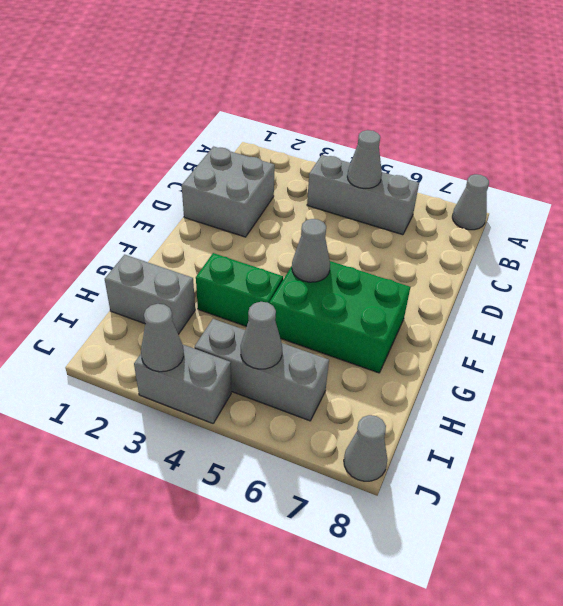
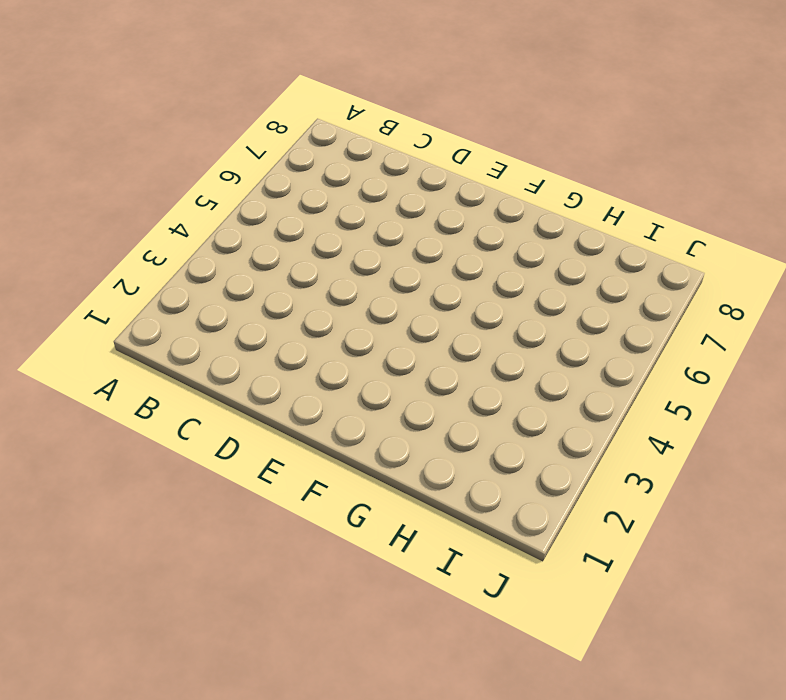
none -> grey cone A8 level 1
none -> grey brick B4:B6 level 1
none -> grey brick C1:D2 level 1

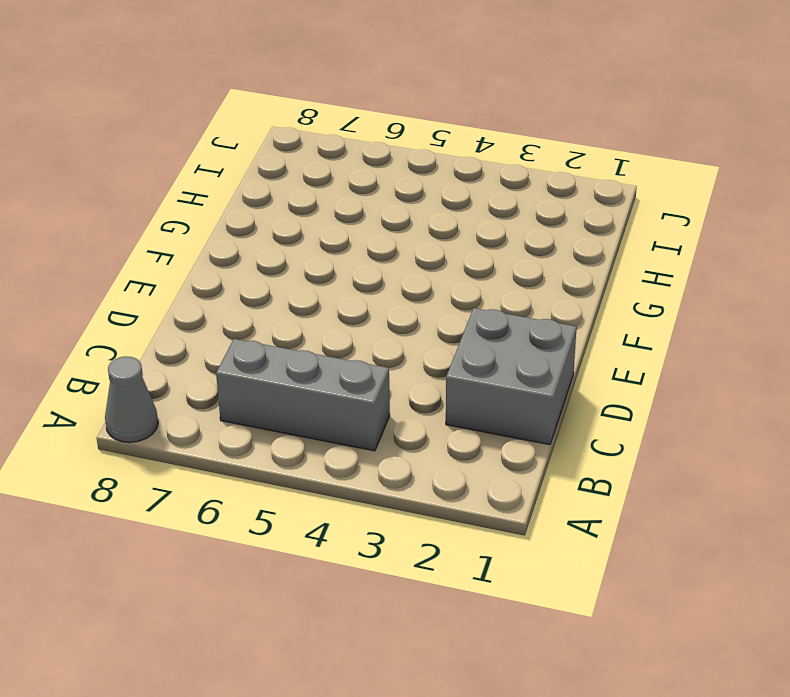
none -> green brick F5:G7 level 1
none -> green brick G3:G4 level 1
none -> grey brick H1:H2 level 1

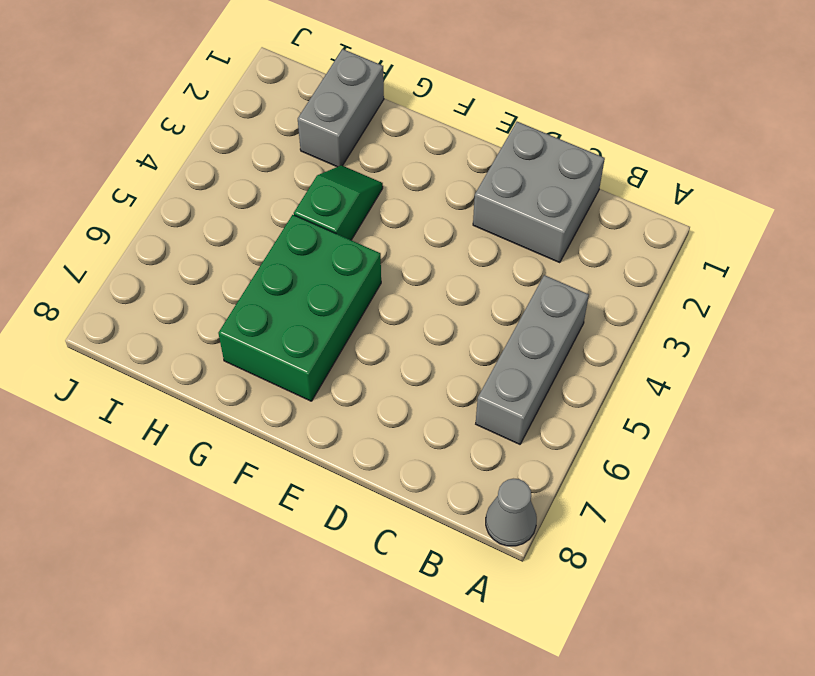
green slope G3:G4 level 1 top 4 -> green brick G3:G4 level 1
none -> grey brick I4:I6 level 1
none -> grey brick J3:J4 level 1
none -> grey cone J8 level 1

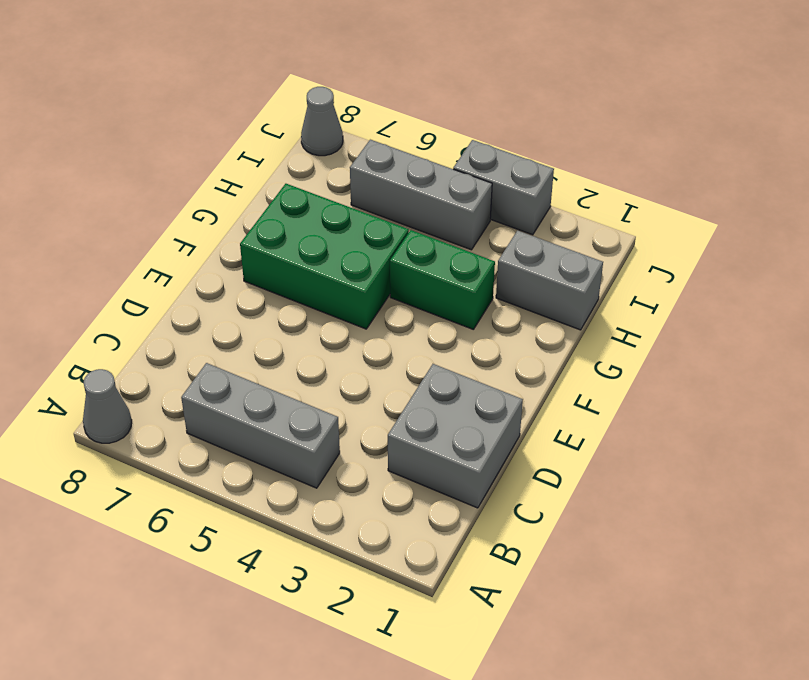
none -> grey cone B5 level 2
none -> grey cone F5 level 2
none -> grey cone I5 level 2

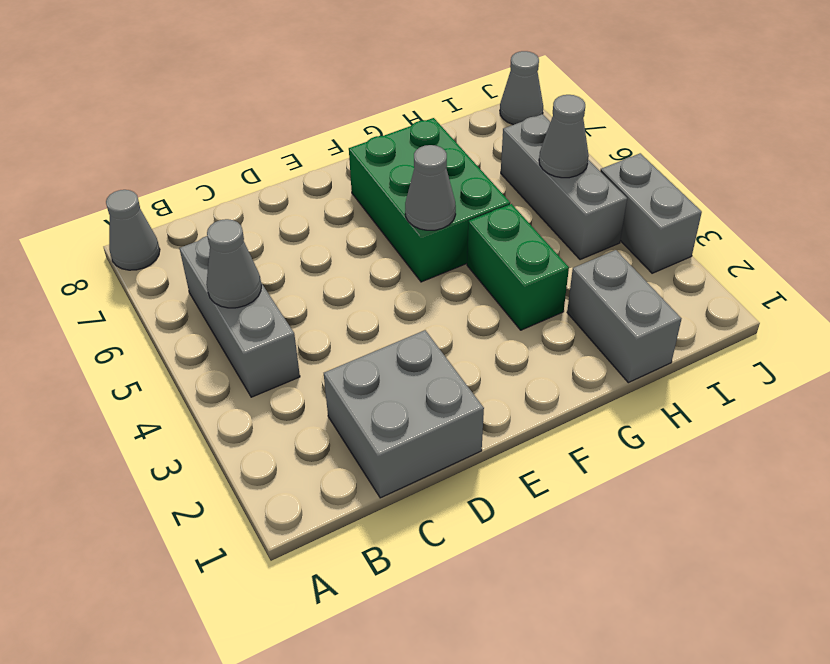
none -> grey cone J3 level 2

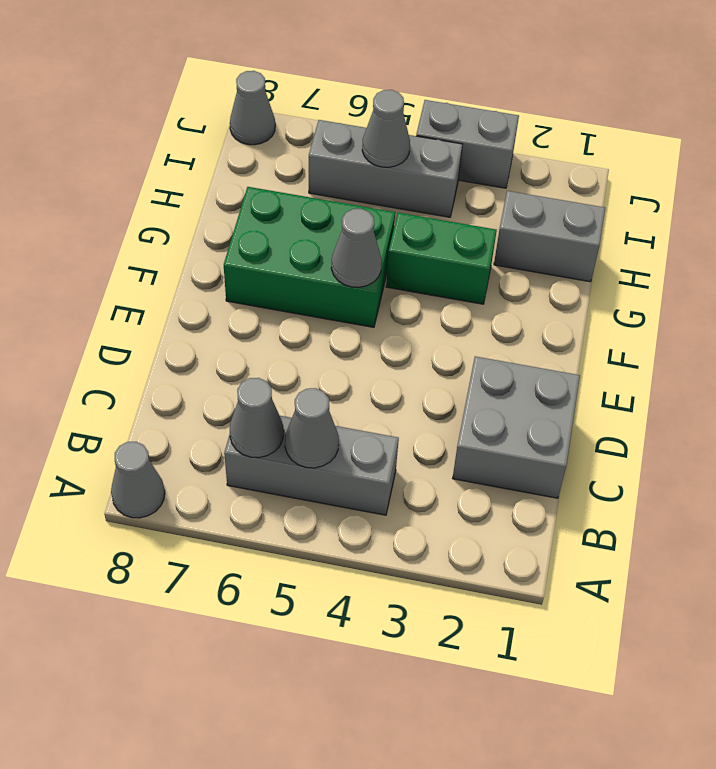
grey cone B6 level 2 -> grey cone J3 level 2

